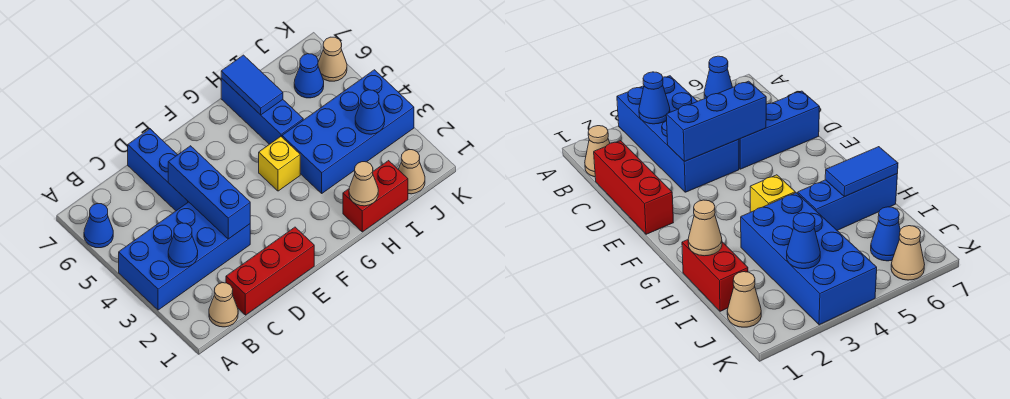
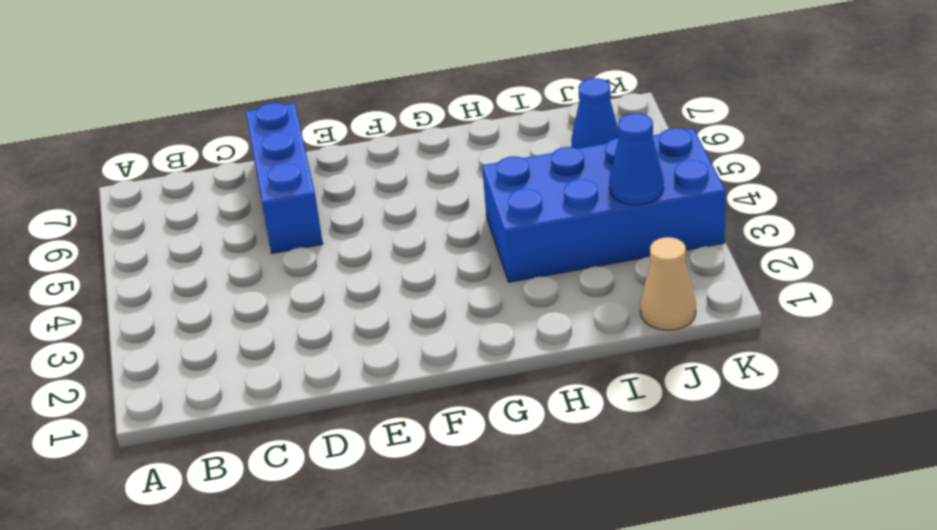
none -> blue brick A3:D4 level 1
none -> blue cone A6 level 1
none -> tan cone B1 level 1

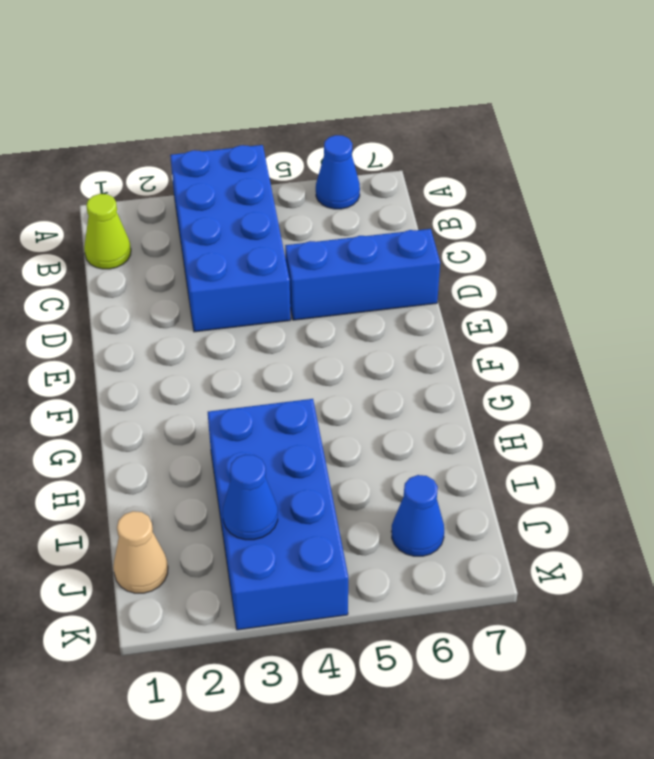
lime cone B1 level 1 -> tan cone B1 level 1
none -> red brick C1:E1 level 1
none -> yellow brick G4 level 1
none -> red brick H1:I1 level 1

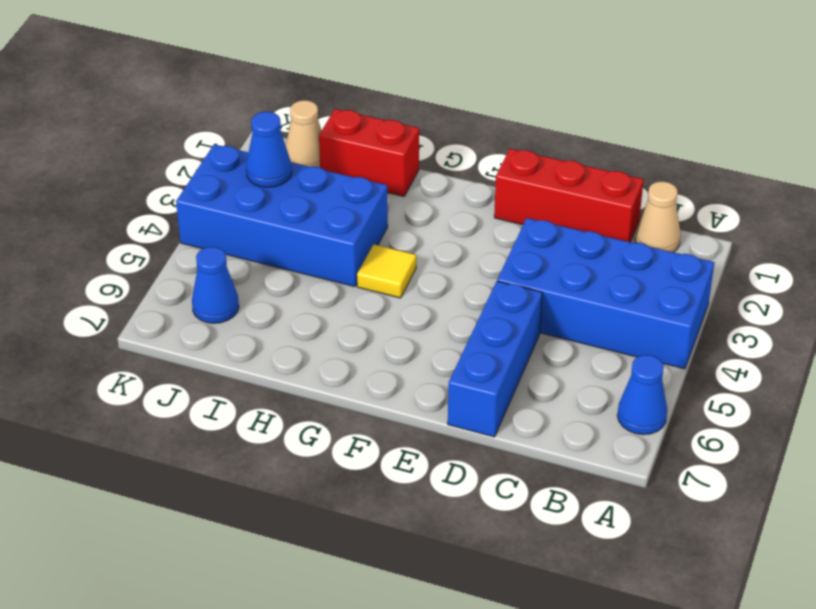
yellow tile G4 level 1 -> yellow brick G4 level 1
none -> blue brick H5:H7 level 1
none -> tan cone K6 level 1
none -> blue cone B3 level 2

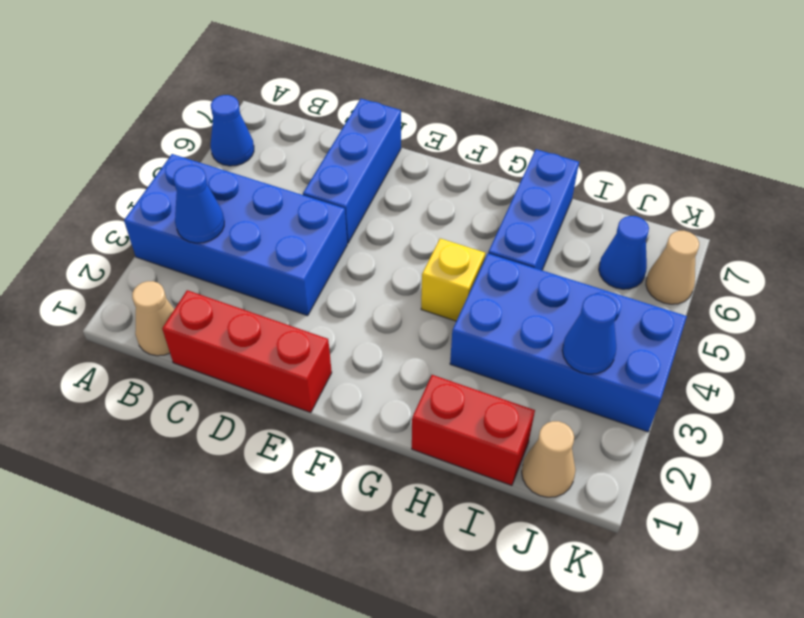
none -> blue brick D3:D5 level 2
none -> tan cone H1 level 2
none -> blue tile H6:H7 level 2

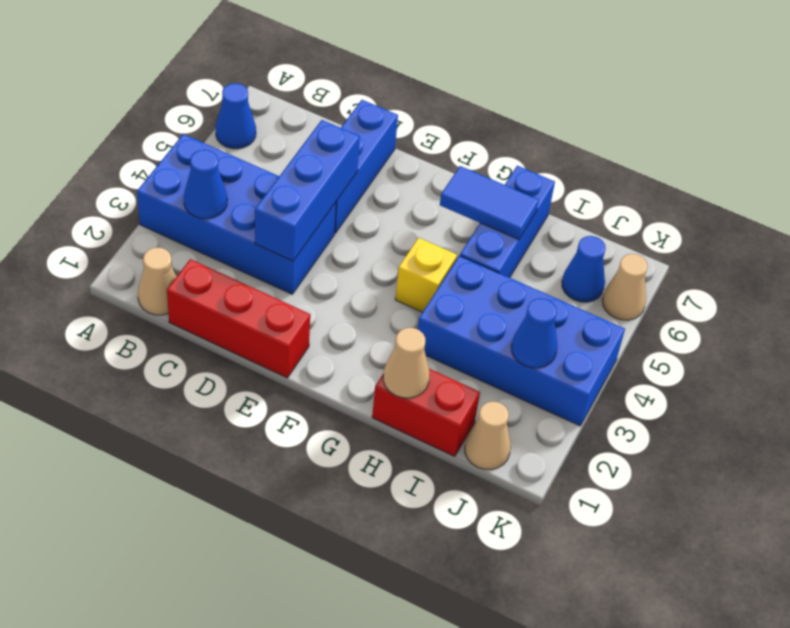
blue tile G6:H6 level 2 -> blue tile H6:H7 level 2

